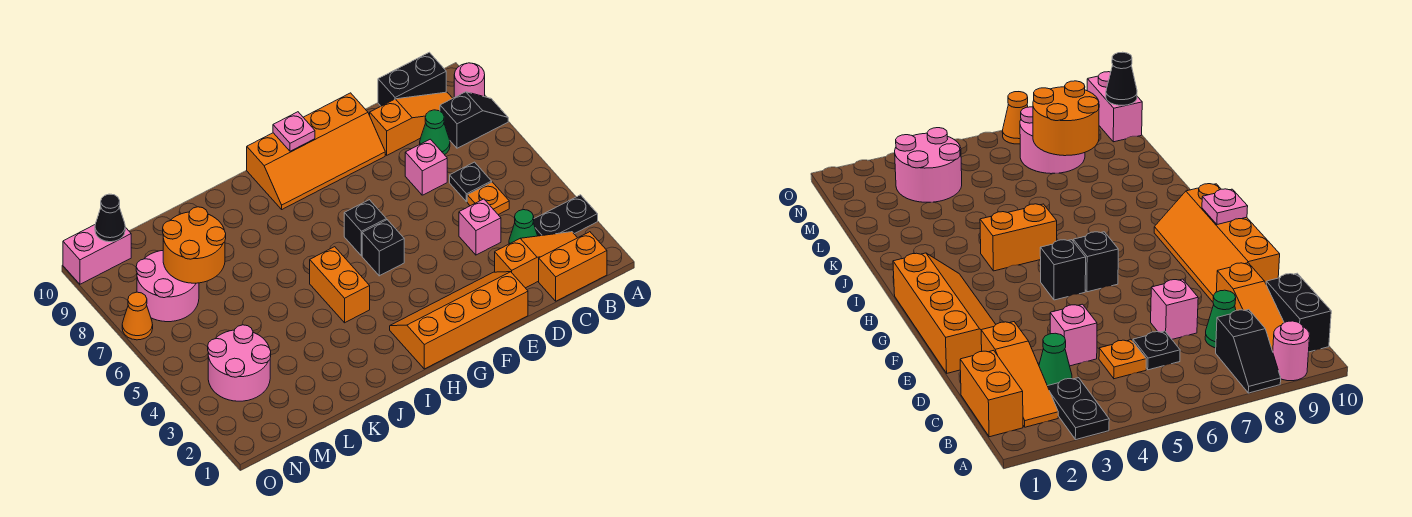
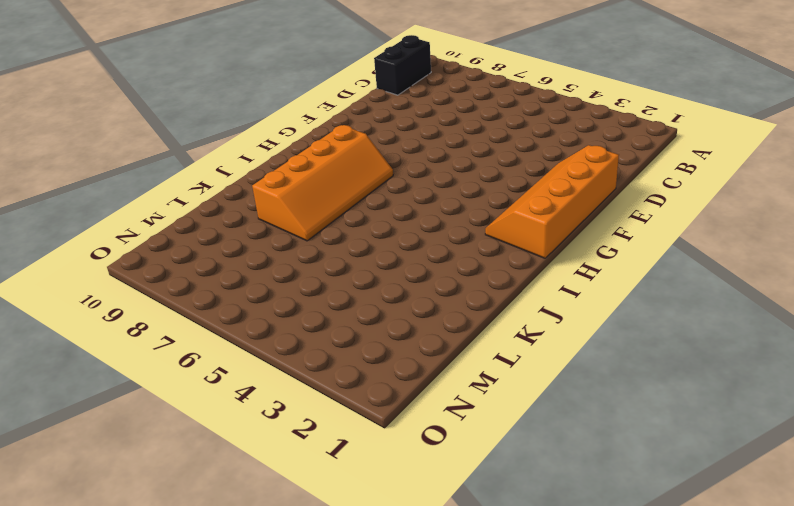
orange slope H7:K8 level 1 top 8 -> orange slope E9:H10 level 1 top 10
none -> black plate A3:B3 level 1
none -> black slope A8:B8 level 1 top B
none -> pink round brick A9 level 1

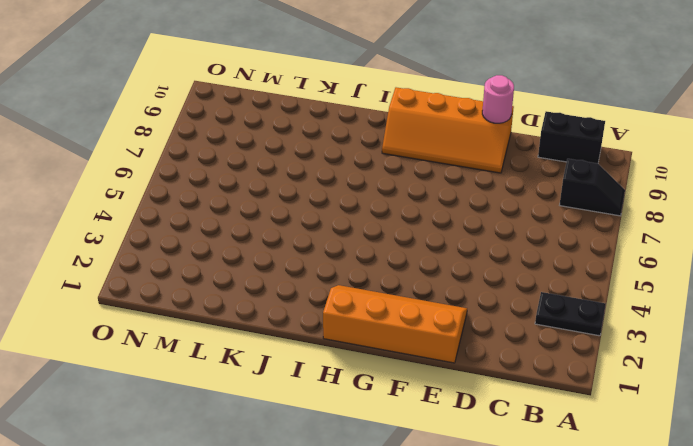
pink round brick E10 level 2 -> pink round brick A9 level 1
none -> orange brick B1:C1 level 1
none -> orange slope B2:D2 level 1 top D
none -> orange slope B9:D9 level 1 top D

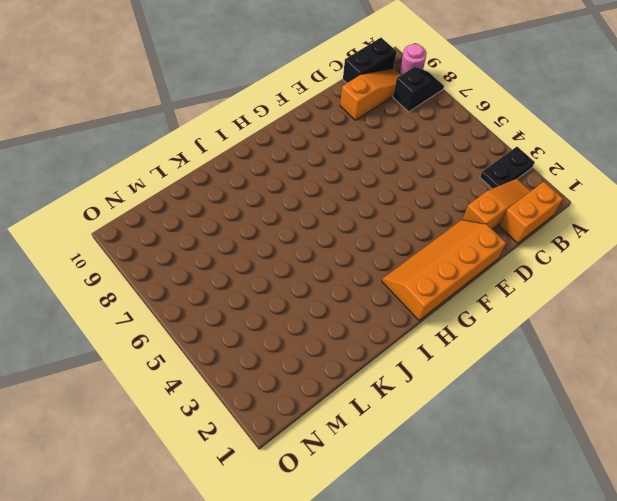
none -> green cone C3 level 1
none -> orange plate C5 level 1
none -> black plate C6 level 1

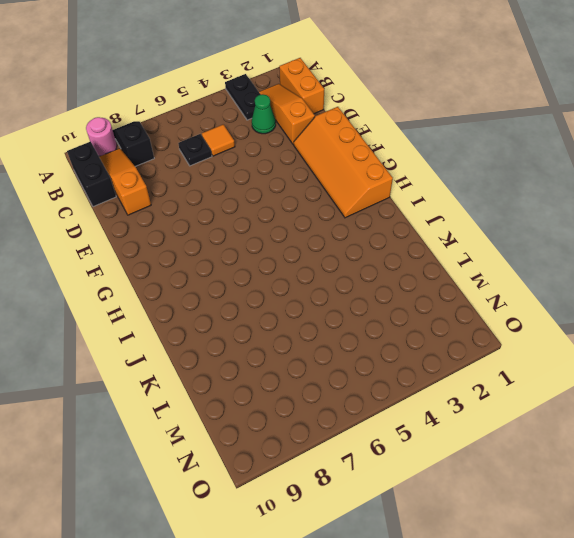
orange tile C5 level 1 -> orange plate C5 level 1
none -> green cone C8 level 1
none -> pink brick D4 level 1
none -> pink brick D7 level 1

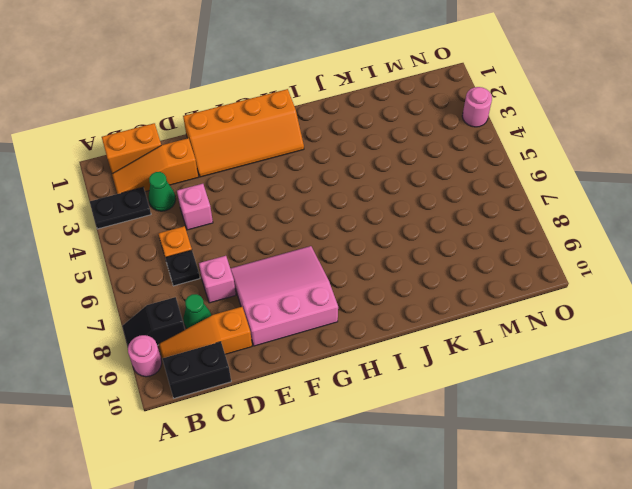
pink slope E7:G9 level 1 top 9 -> orange slope E9:H10 level 1 top 10
pink round brick O3 level 1 -> none
none -> black brick G5 level 1
none -> black brick G6 level 1
none -> orange brick I4:I5 level 1

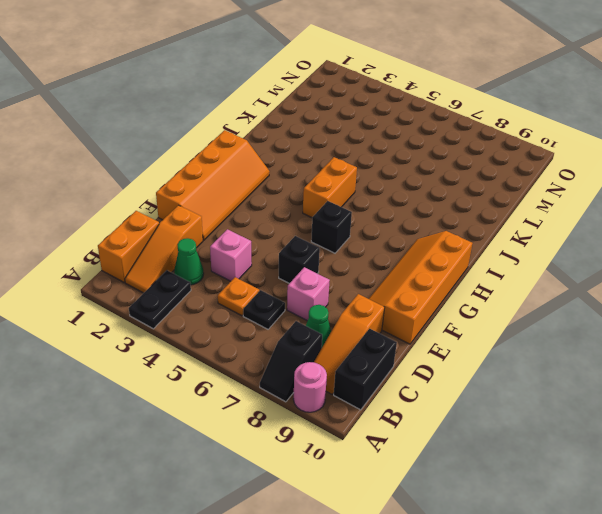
black brick E6 level 1 -> black brick G5 level 1
orange brick H5:I5 level 1 -> orange brick I4:I5 level 1
none -> pink round brick M3:N4 level 1
none -> pink round brick M7:N8 level 1
none -> pink brick N10:O10 level 1

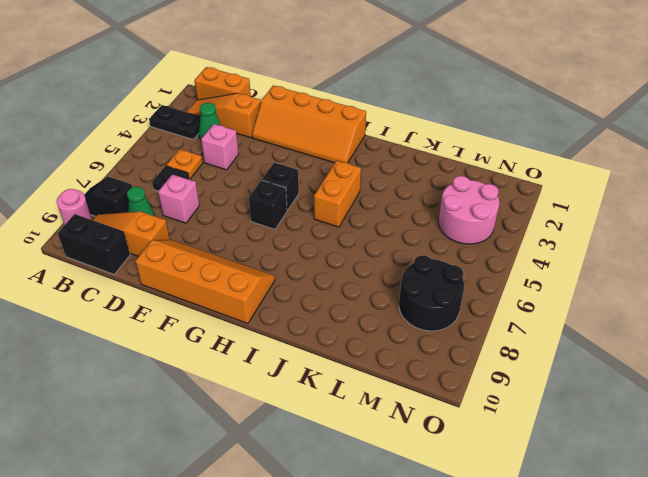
black round brick M7:N8 level 1 -> pink round brick M7:N8 level 1
none -> pink brick N10:O10 level 1
none -> orange cone O7 level 1
none -> pink plate G10 level 2

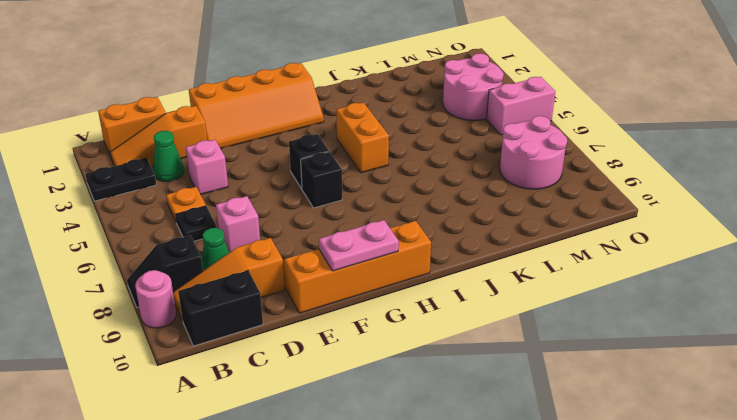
pink plate F10:G10 level 2 -> pink plate G10 level 2
pink brick N5:O5 level 1 -> pink brick N10:O10 level 1
none -> orange cone O7 level 1
none -> orange round brick L7:M8 level 2
none -> black cone N10 level 2

